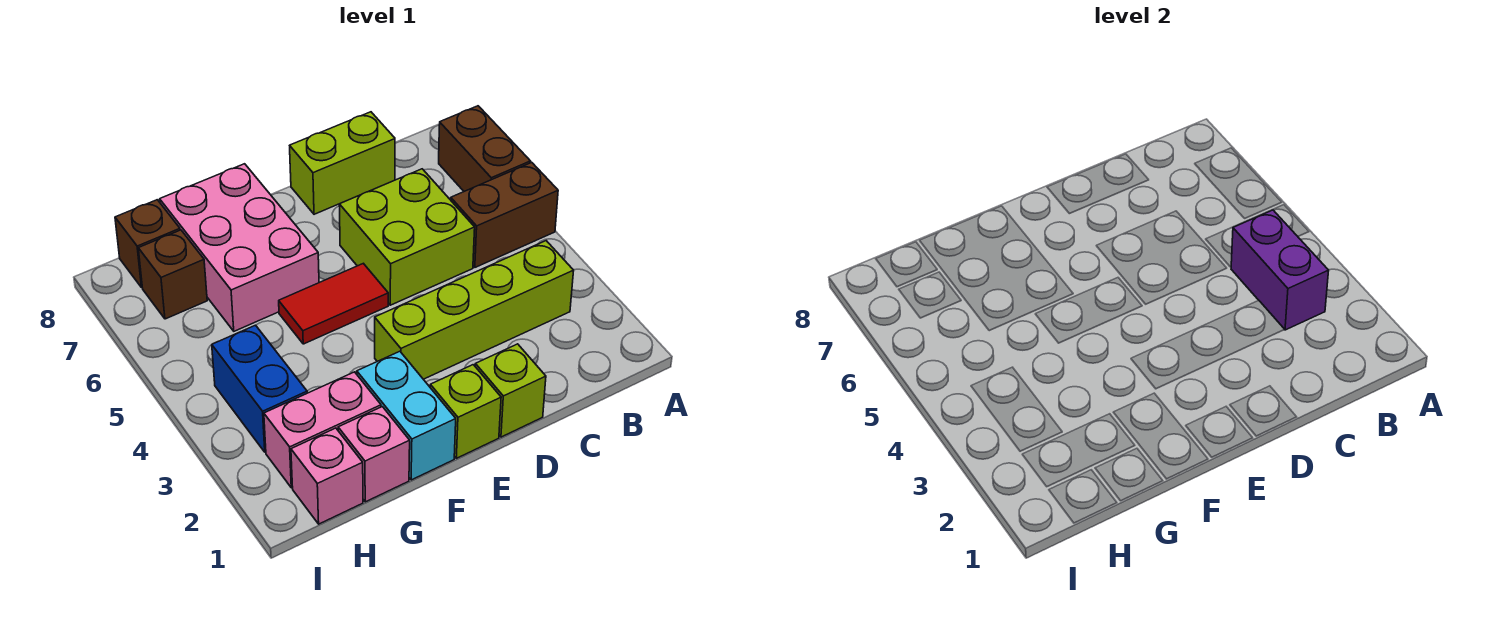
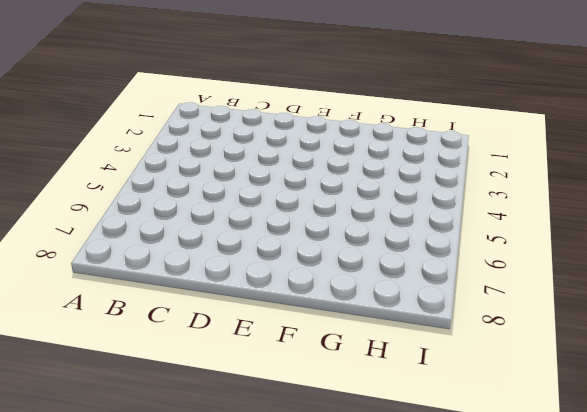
none -> brown brick A5:B5 level 1
none -> brown brick A6:A7 level 1
none -> lime brick B3:E3 level 1

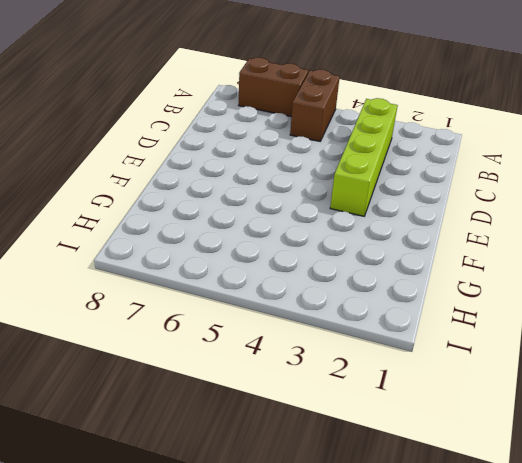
none -> lime brick C5:D6 level 1
none -> lime brick C8:D8 level 1
none -> lime brick D1 level 1

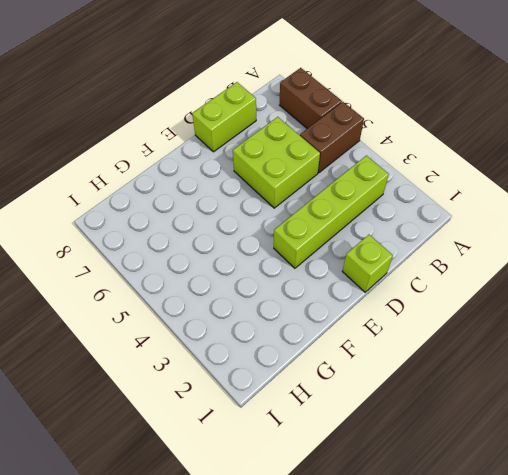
none -> lime brick E1 level 1
none -> red tile E5:F5 level 1
none -> cyan brick F1:F2 level 1

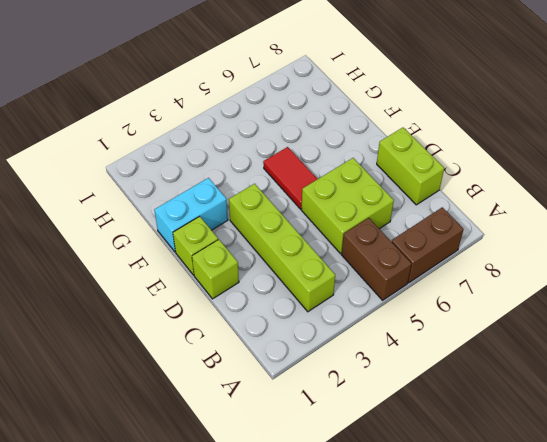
none -> pink brick F6:G8 level 1
none -> pink brick G1 level 1
none -> pink brick G2:H2 level 1

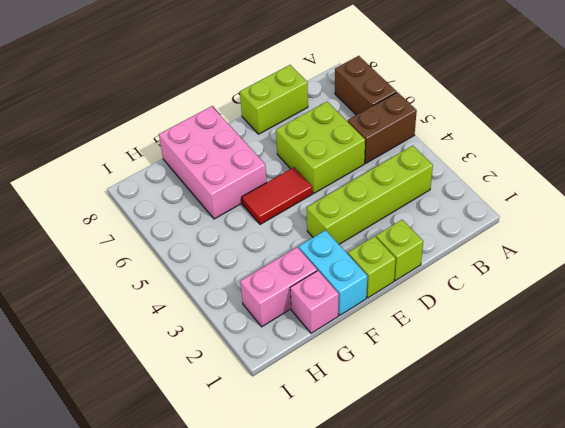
none -> pink brick H1 level 1
none -> blue brick H3:H4 level 1
none -> brown brick H7 level 1

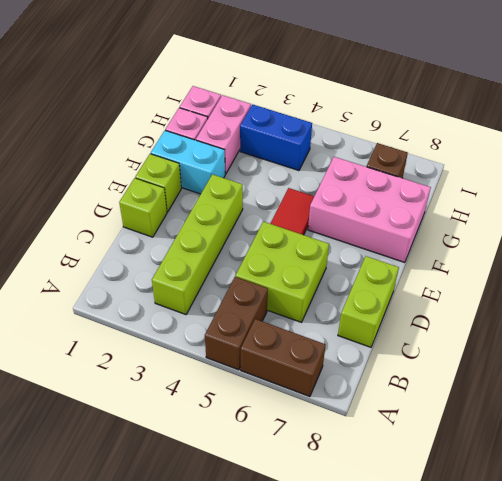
none -> brown brick H8 level 1
none -> purple brick B3:B4 level 2

